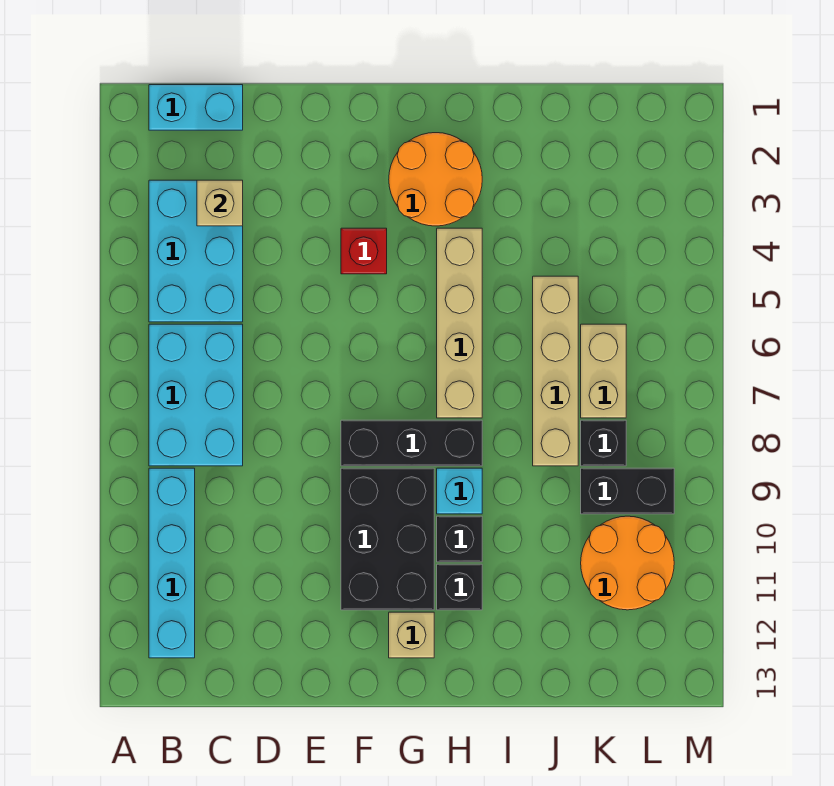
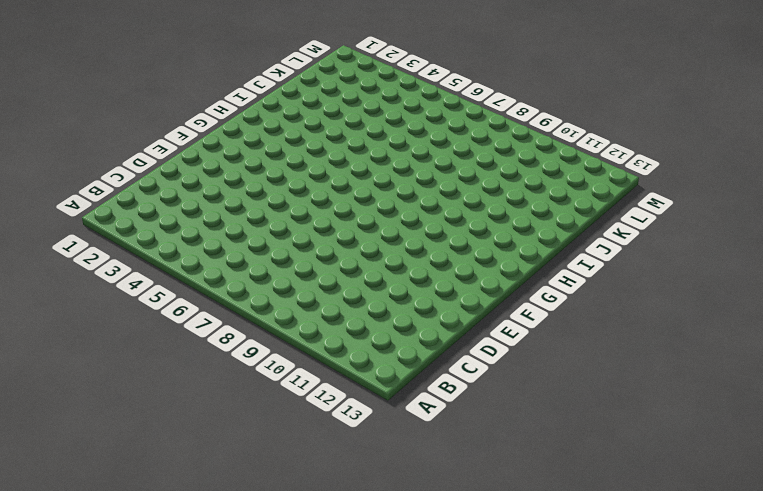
none -> cyan brick B1:C1 level 1
none -> cyan brick B3:C5 level 1
none -> cyan brick B6:C8 level 1

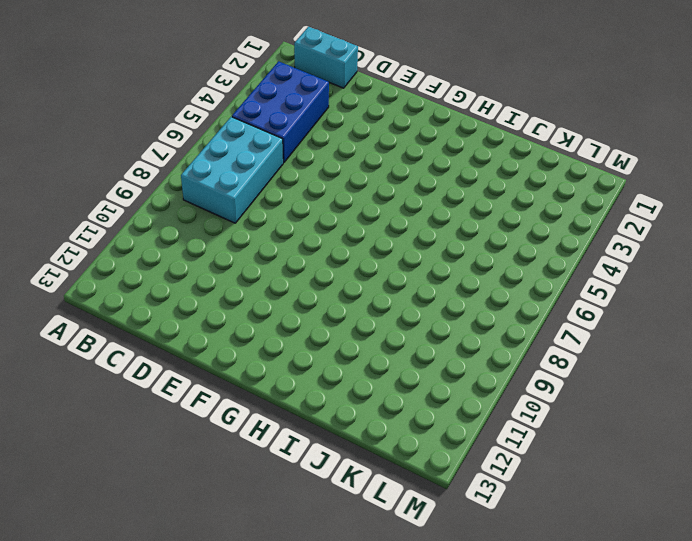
blue brick B3:C5 level 1 -> cyan brick B3:C5 level 1
none -> cyan brick B9:B12 level 1
none -> red brick F4 level 1
none -> black brick F8:H8 level 1

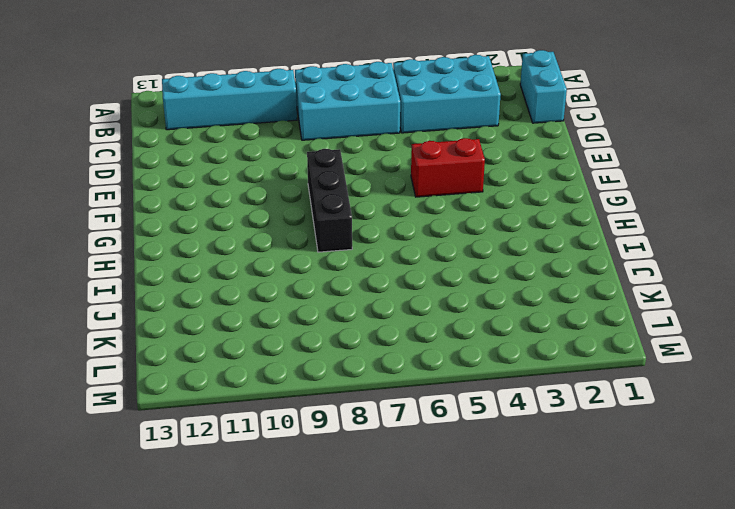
red brick F4:F5 level 1 -> red brick F4 level 1
none -> black brick F9:G11 level 1
none -> orange round brick G2:H3 level 1
none -> tan brick G12 level 1

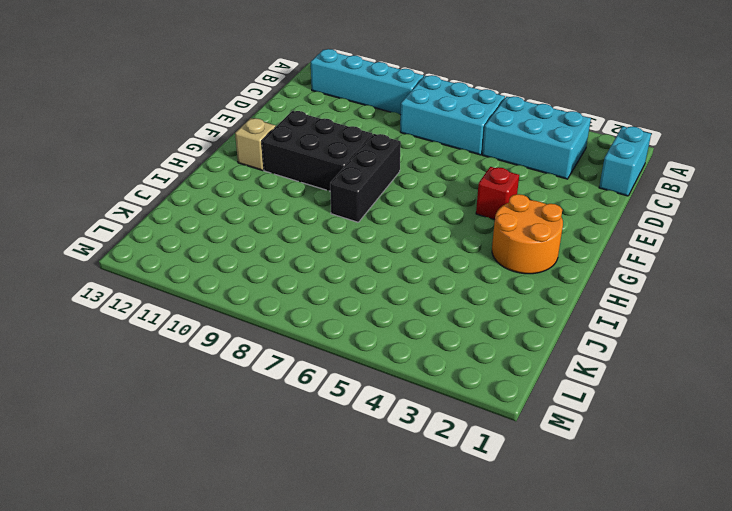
none -> tan brick H4:H7 level 1
none -> cyan brick H9 level 1
none -> black brick H10 level 1

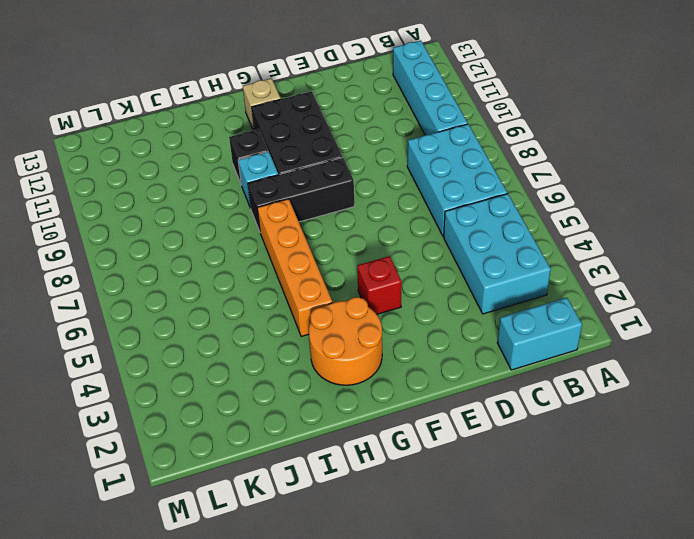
orange brick H4:H7 level 1 -> tan brick H4:H7 level 1
none -> black brick H11 level 1
none -> tan brick J5:J8 level 1
none -> tan brick K6:K7 level 1

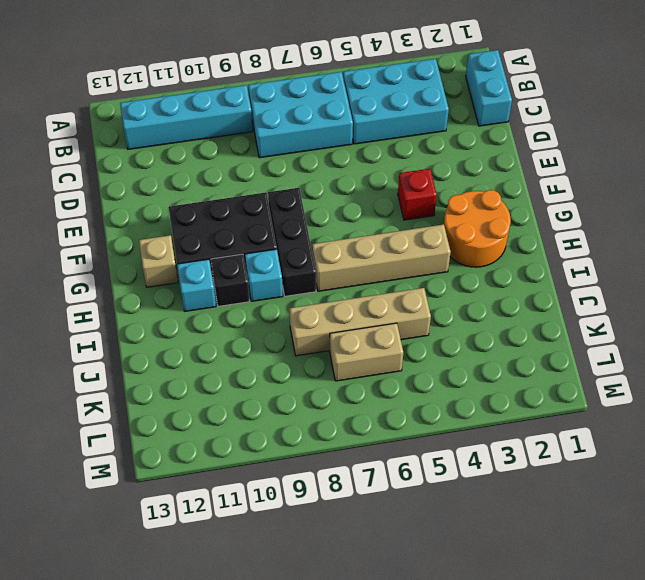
cyan brick H11 level 1 -> black brick H11 level 1
none -> black brick K8 level 1
none -> black brick K9:L9 level 1
none -> orange round brick K10:L11 level 1

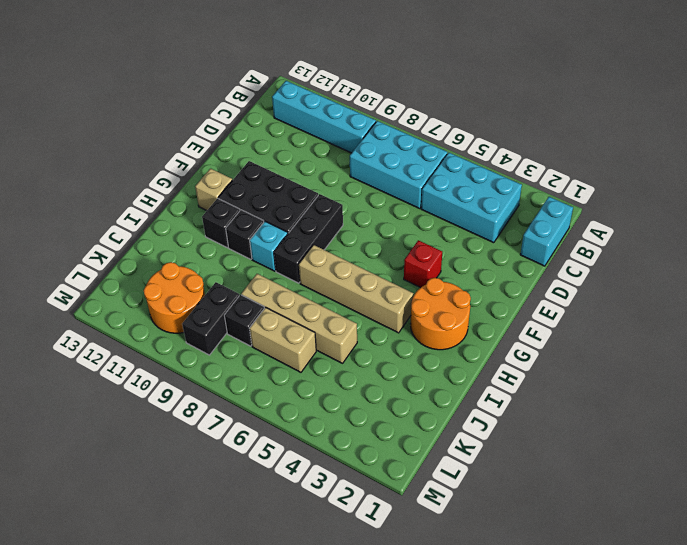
none -> tan brick C3 level 2

